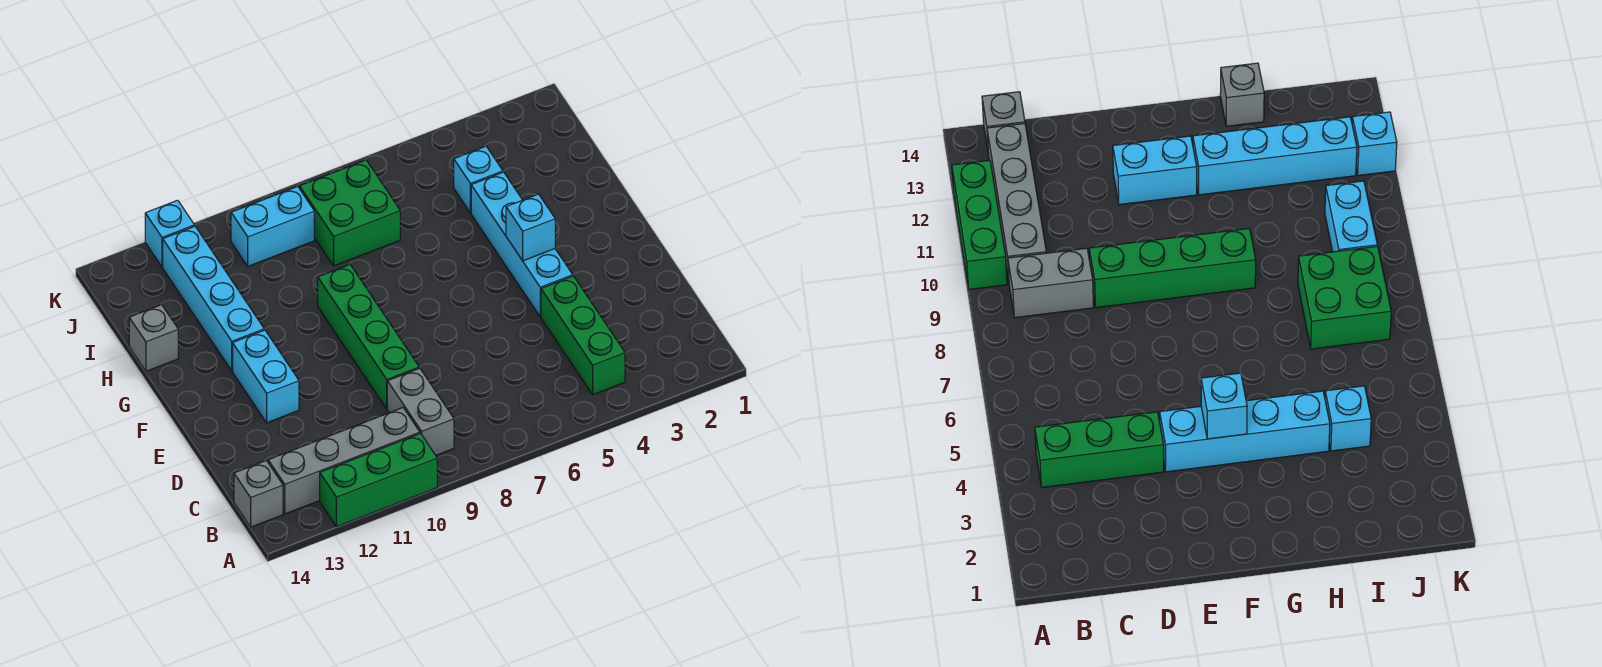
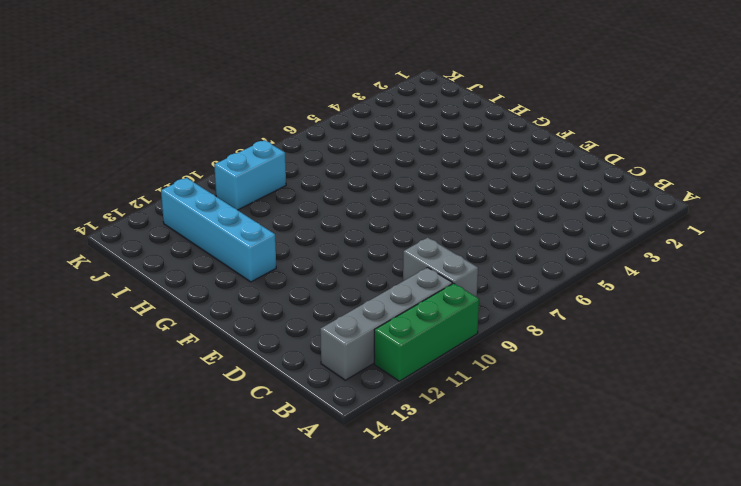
none -> green brick B4:D4 level 1
none -> grey brick B14 level 1
none -> green brick D9:G9 level 1

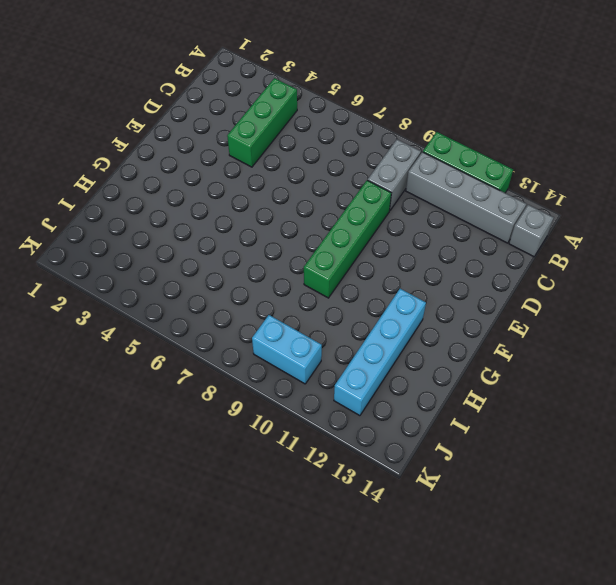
none -> cyan brick E4:H4 level 1
none -> cyan brick E12:F12 level 1
none -> grey brick H14 level 1

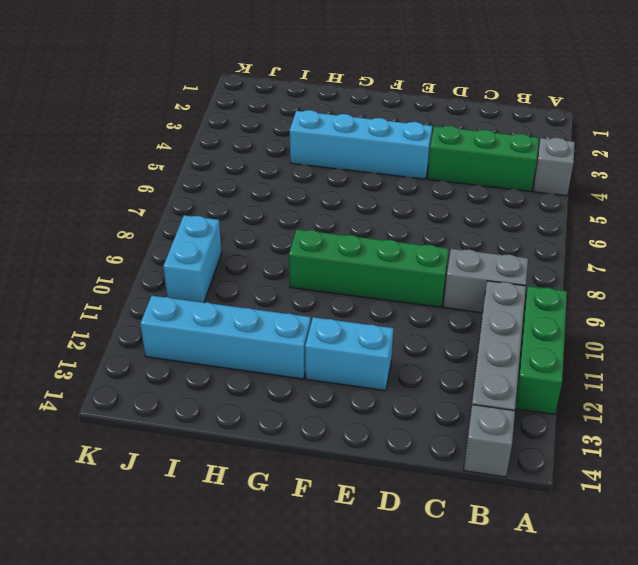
grey brick A4 level 1 -> grey brick H14 level 1
none -> cyan brick I4 level 1
none -> green brick I7:J8 level 1
none -> cyan brick K12 level 1

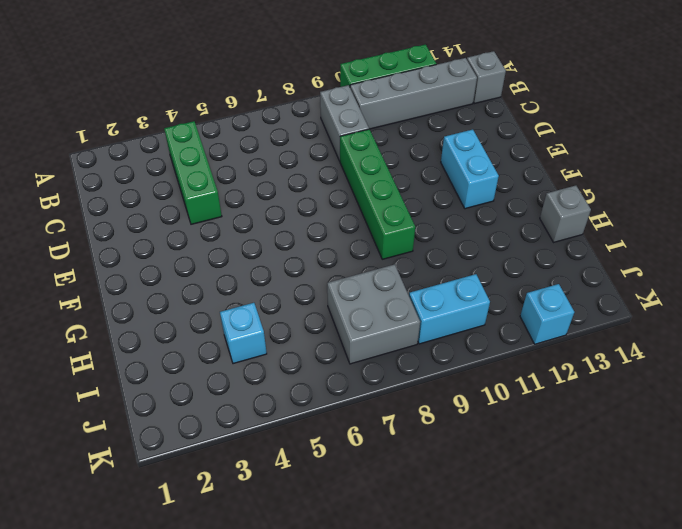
grey brick I7:J8 level 1 -> green brick I7:J8 level 1
none -> cyan brick E4:H4 level 1
none -> cyan brick G12:J12 level 1
none -> cyan brick F4 level 2

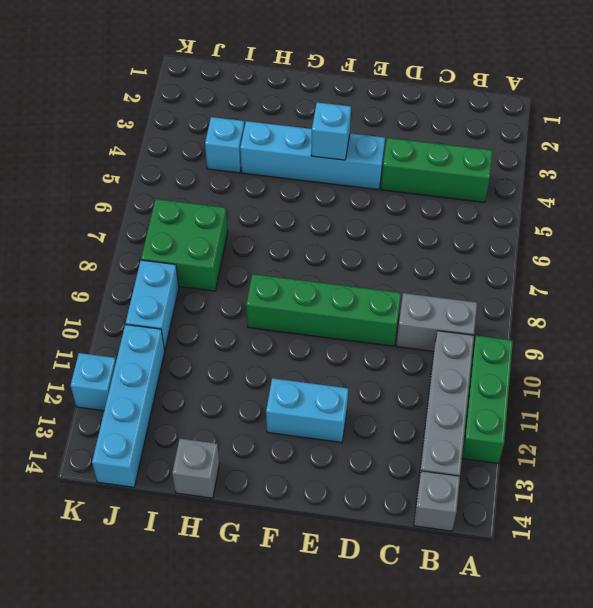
cyan brick J11:J14 level 1 -> cyan brick G12:J12 level 1

